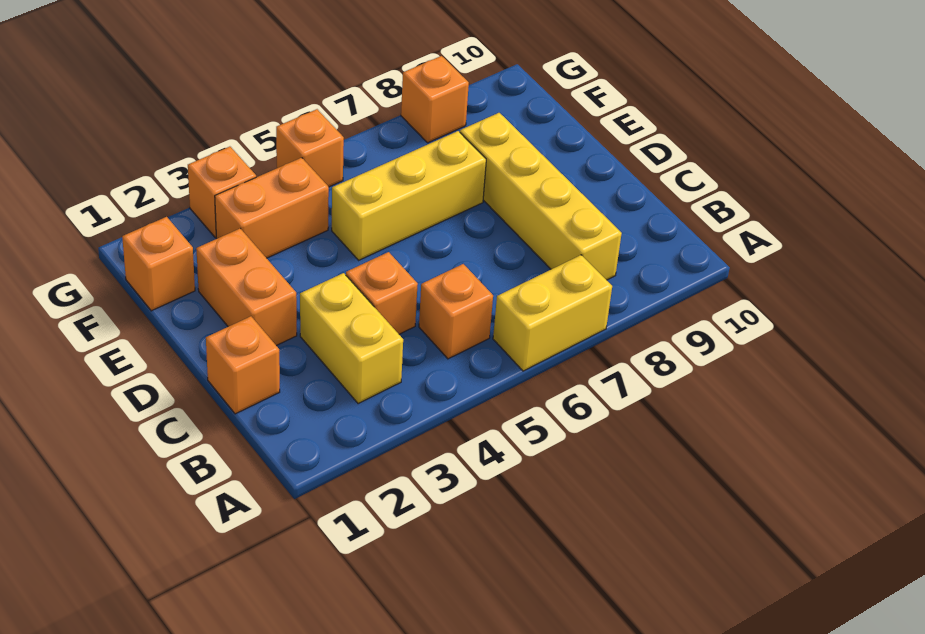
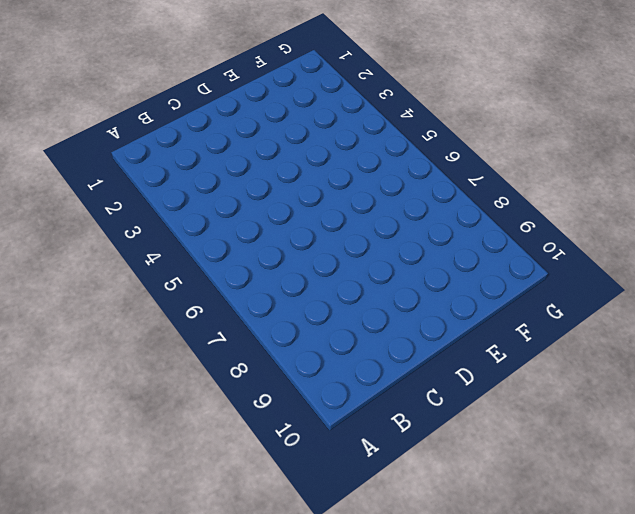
none -> yellow brick A6:A7 level 1
none -> yellow brick B3:C3 level 1
none -> orange brick B5 level 1

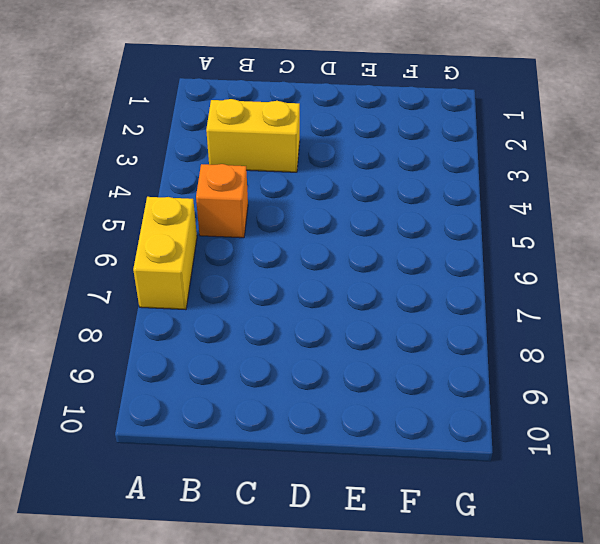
none -> yellow brick B8:E8 level 1
none -> orange brick C1 level 1
none -> orange brick C4 level 1

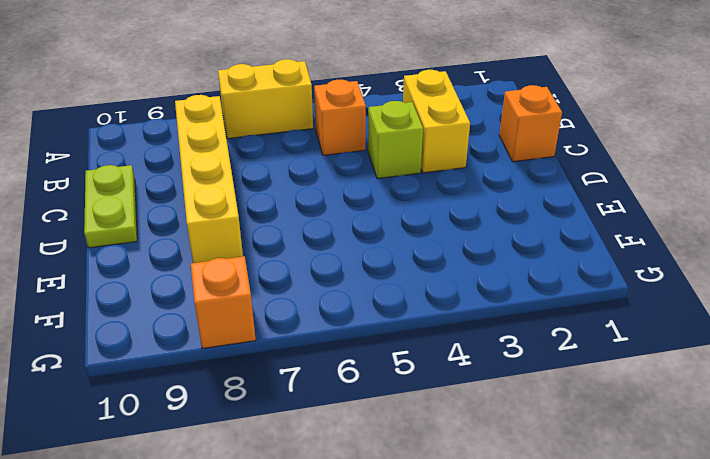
lime brick C4 level 1 -> orange brick C4 level 1
lime plate C10:D10 level 1 -> none
none -> orange brick D2:E2 level 1
none -> yellow brick E5:E7 level 1
none -> orange brick F1 level 1

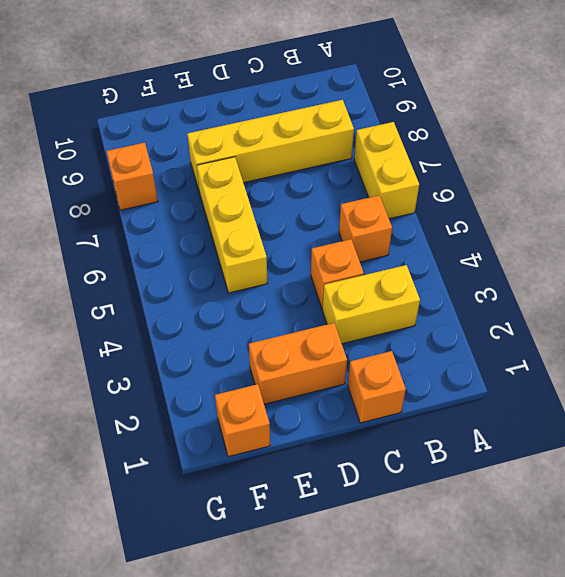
none -> orange brick F3:F4 level 1
none -> orange brick G3 level 1
none -> orange brick G5 level 1

